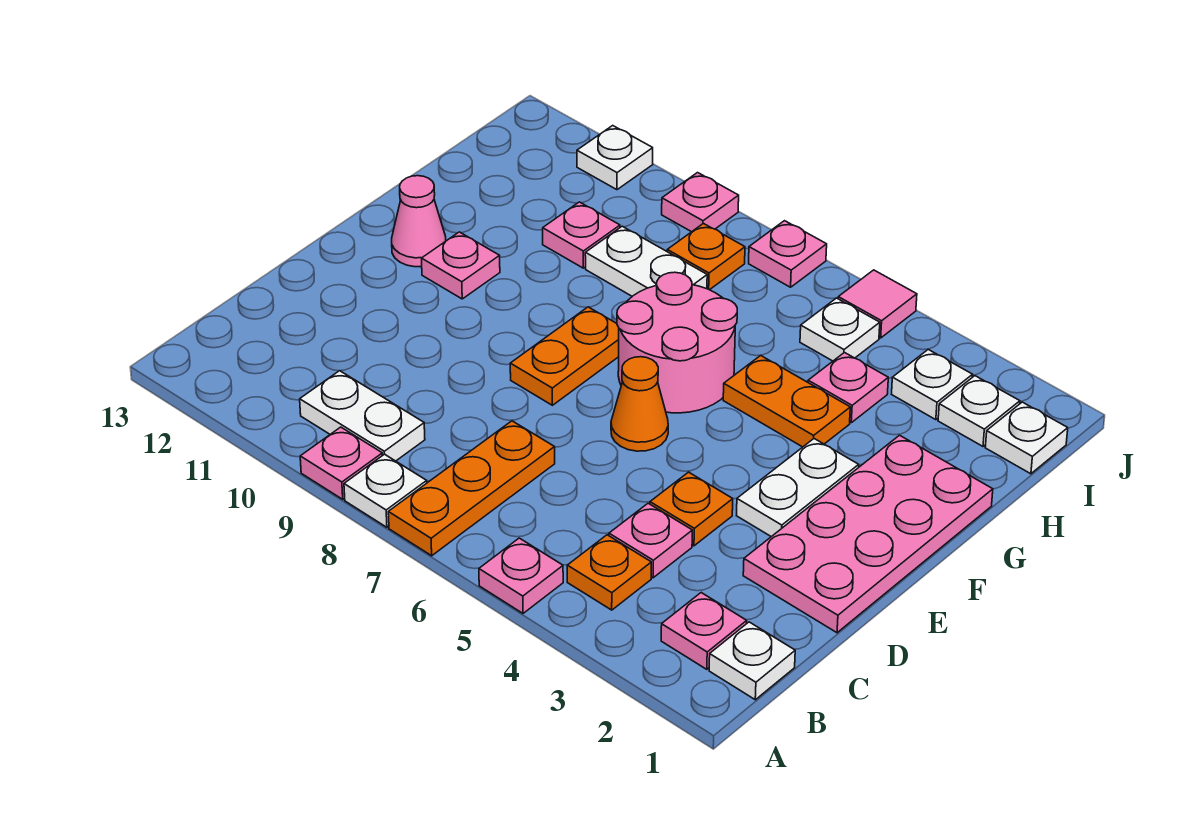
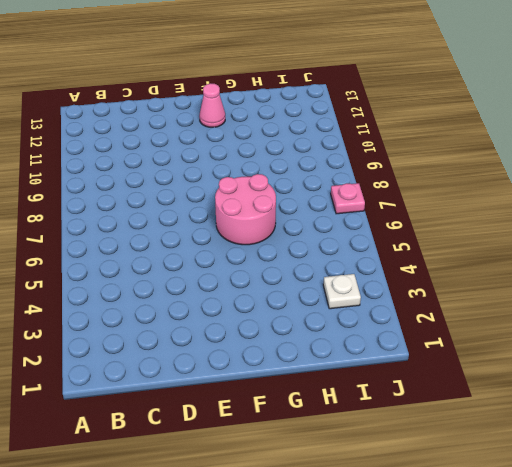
none -> pink plate A5 level 1
none -> orange plate A7:C7 level 1
none -> white plate A8 level 1
none -> pink plate A9 level 1

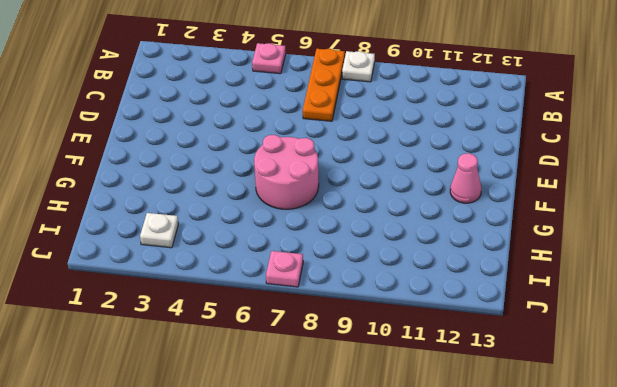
none -> pink plate A9 level 1
none -> white plate B1 level 1
none -> pink plate B2 level 1
none -> orange plate B4 level 1

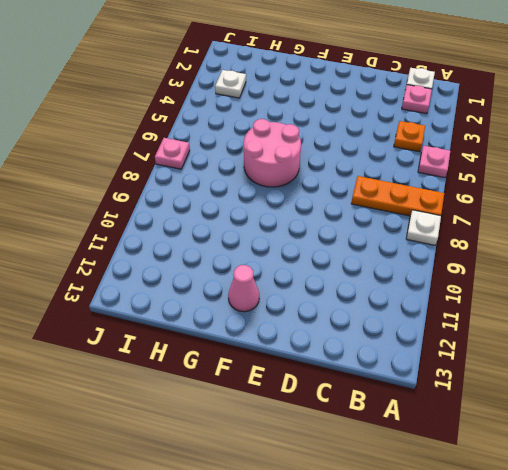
none -> pink plate A9 level 1
none -> white plate B9:B10 level 1
none -> pink plate C4 level 1
none -> pink plate D1:G2 level 1

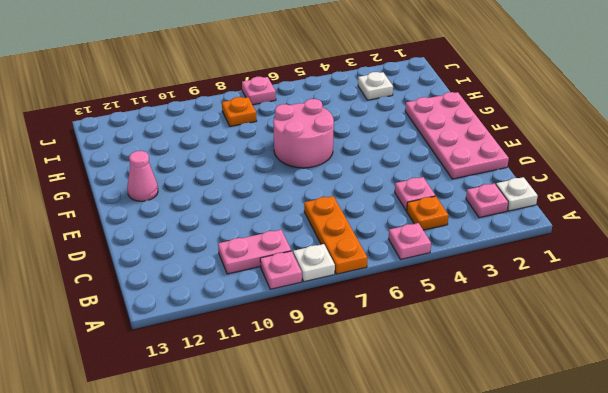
pink plate B9:B10 level 1 -> white plate B9:B10 level 1
none -> orange plate D4 level 1
none -> white plate E3:F3 level 1
none -> orange cone E6 level 1
none -> orange plate E8:F8 level 1

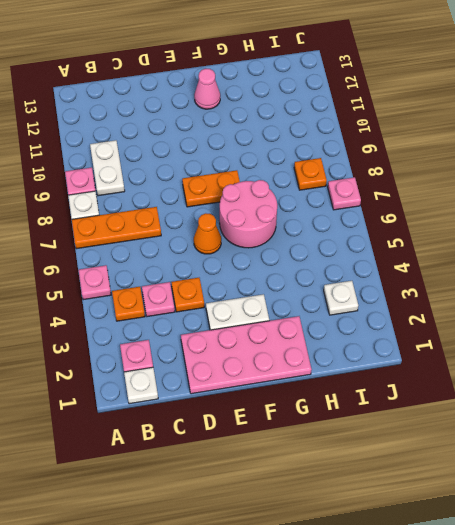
none -> pink plate F11 level 1
none -> orange plate G4:G5 level 1
none -> pink plate H4 level 1
none -> white plate H8:H9 level 1

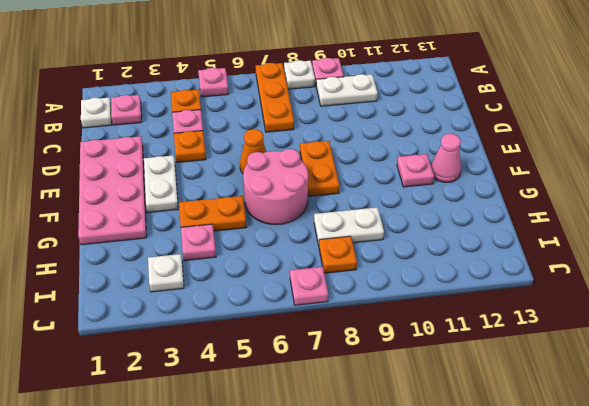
none -> pink plate H10 level 1
none -> white plate I1 level 1
none -> white plate I2 level 1
none -> white plate I5 level 1

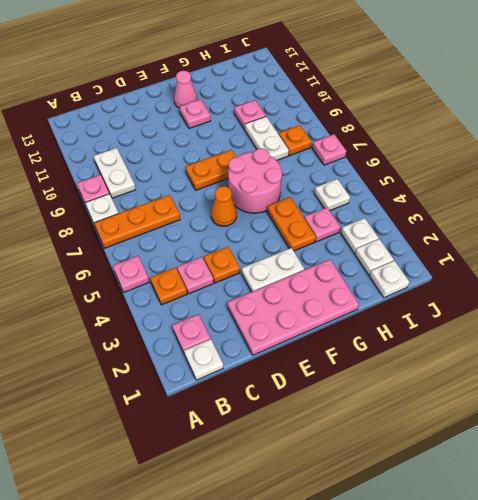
none -> pink tile J5 level 1
none -> pink plate J9 level 1
none -> white plate J11 level 1

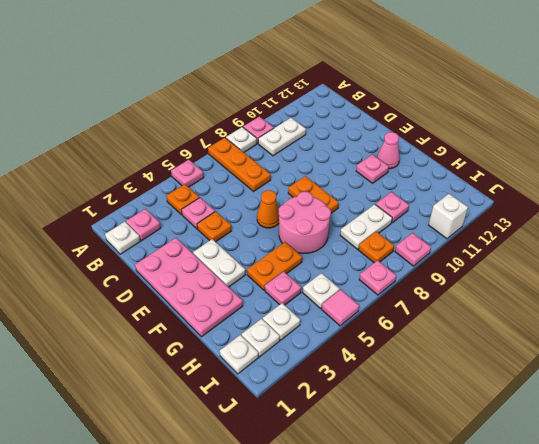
white brick J11 level 1 -> white plate J11 level 1

